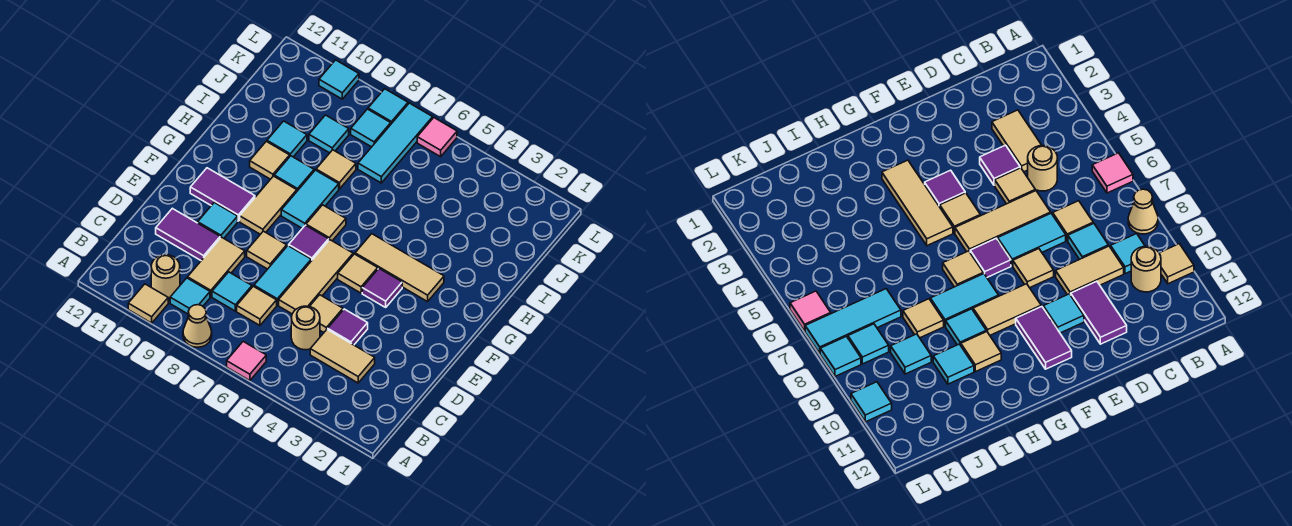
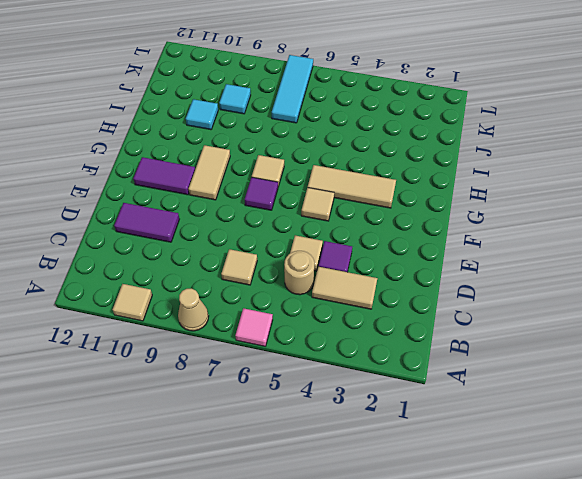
none -> cyan tile B9 level 1
none -> tan round brick B10 level 1
none -> cyan tile C8 level 1
none -> tan tile C9:D9 level 1

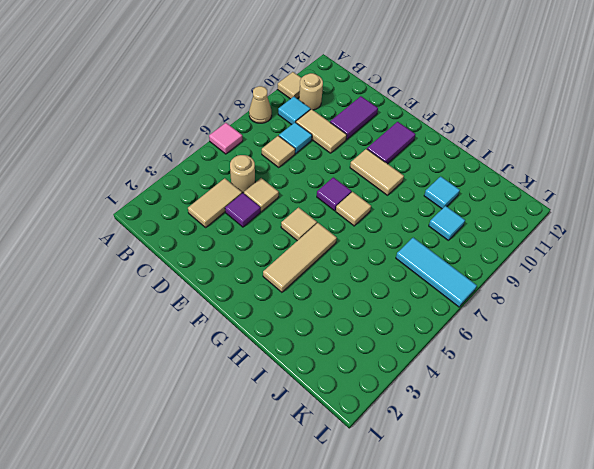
none -> tan tile D6:F6 level 1
none -> cyan tile D7:E7 level 1
none -> tan tile E8 level 1
none -> cyan tile E10 level 1

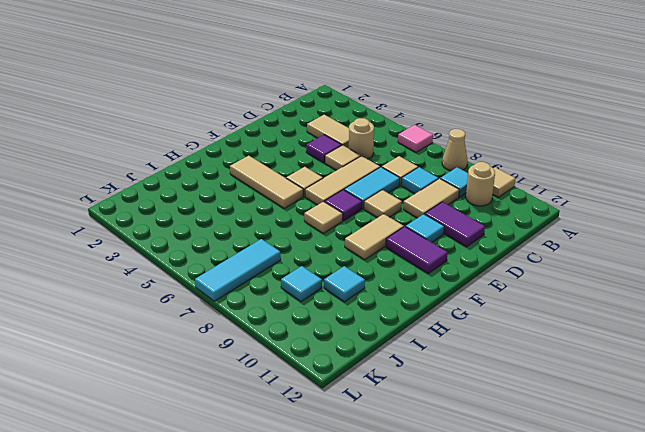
none -> purple tile F4 level 1
none -> cyan tile G8:H8 level 1
none -> cyan tile H9 level 1
none -> tan tile H10 level 1

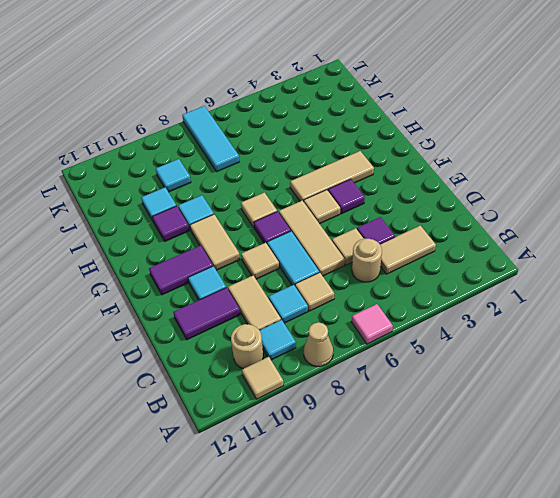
purple tile H10 level 1 -> tan tile H10 level 1
none -> cyan tile G8:H8 level 1
none -> tan tile I8 level 1
none -> cyan tile K8 level 1
none -> pink tile L6 level 1

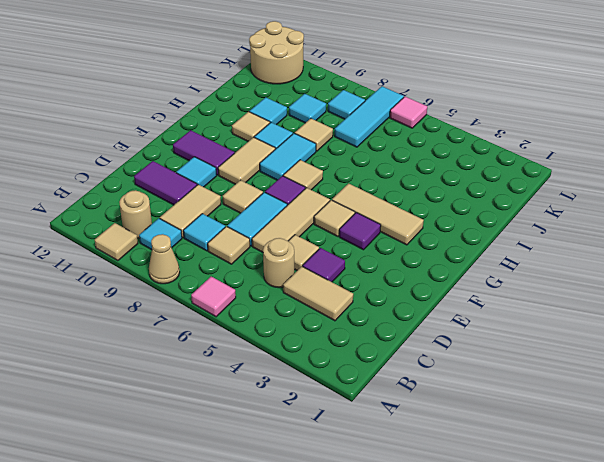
tan round brick K11:L12 level 1 -> none
none -> cyan tile L8 level 1
none -> cyan tile L10 level 1

